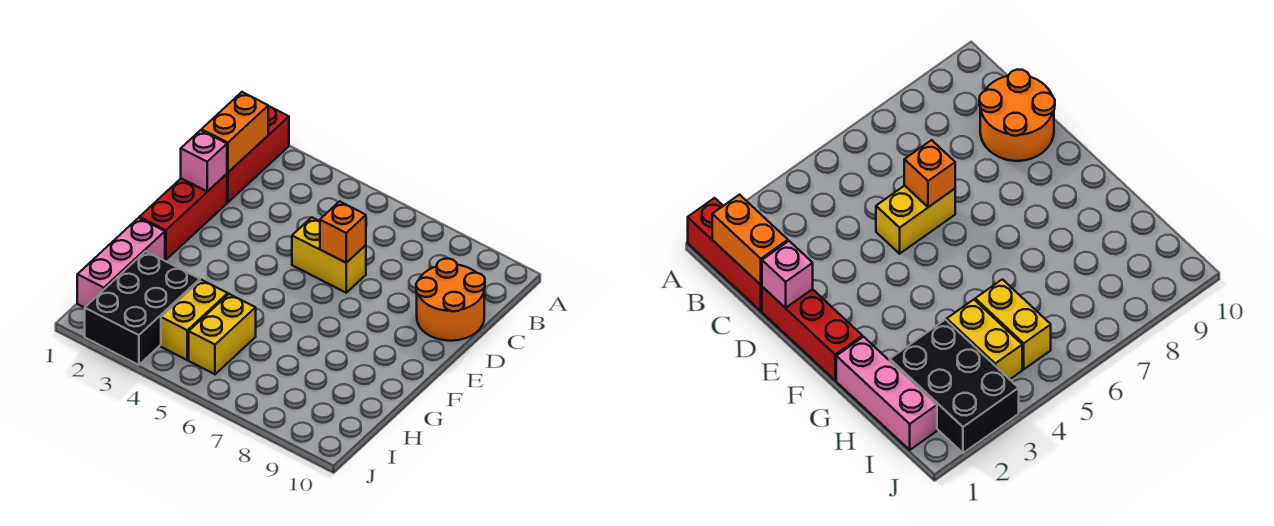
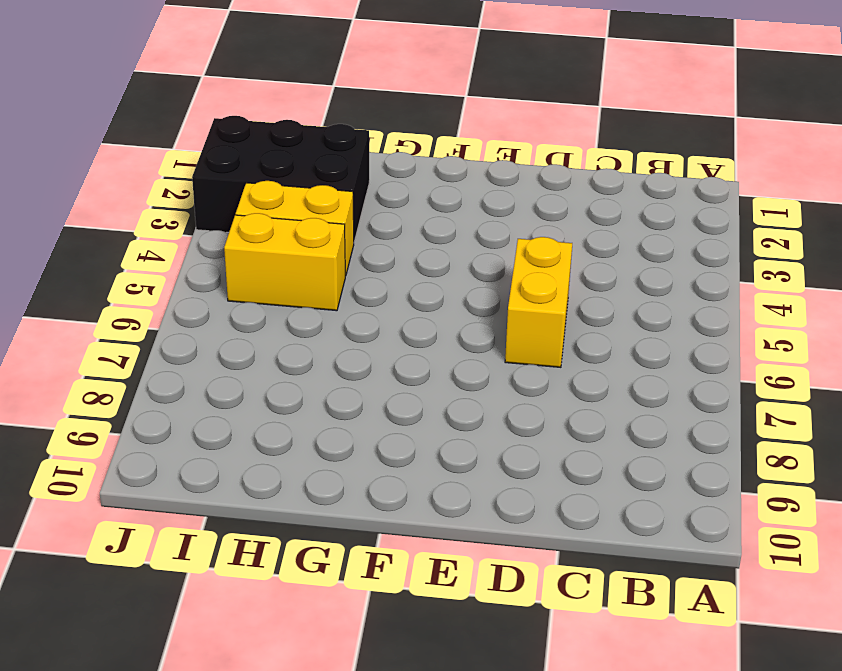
none -> red brick A1:C1 level 1
none -> orange round brick C9:D10 level 1

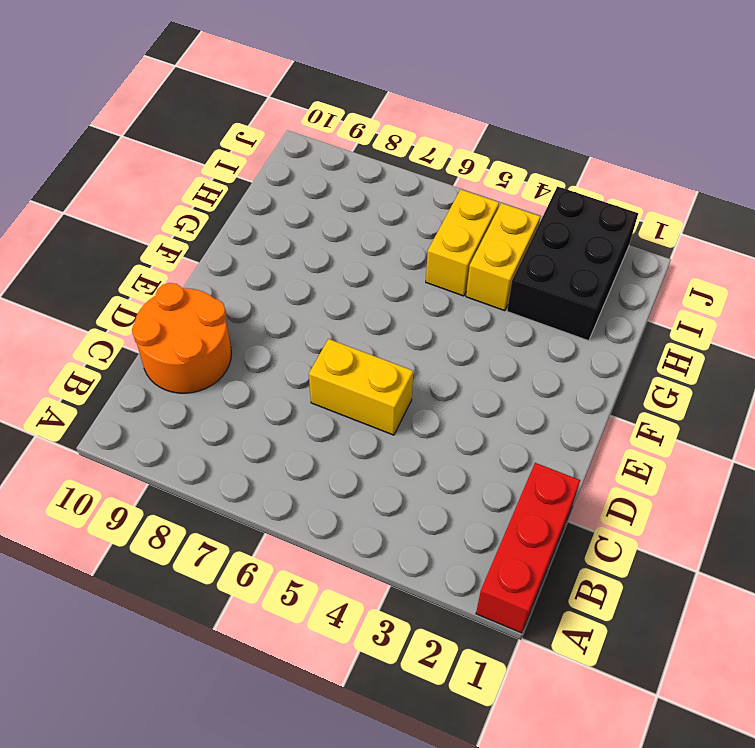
none -> red brick D1:F1 level 1
none -> pink brick G1:I1 level 1

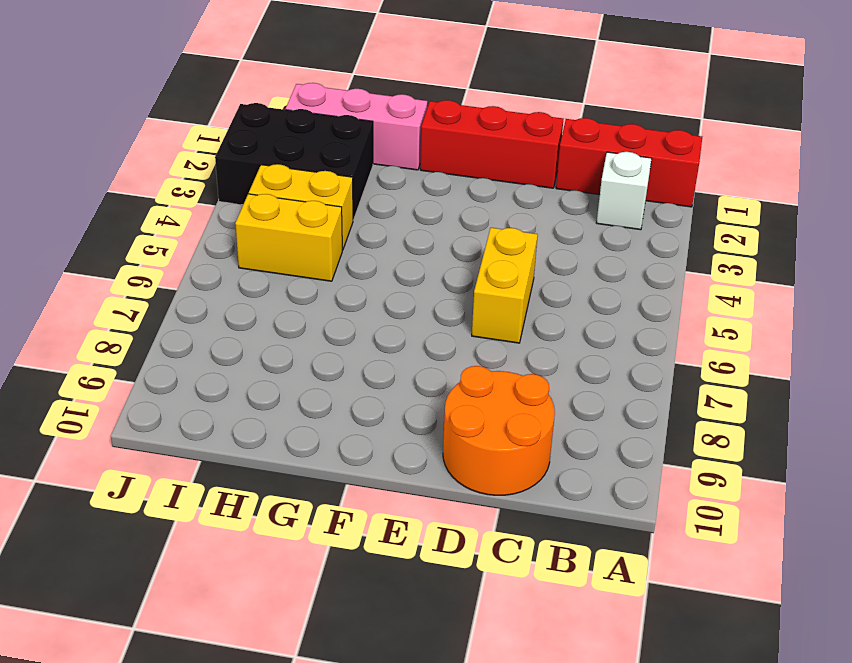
white brick B2 level 1 -> none
none -> orange brick B1:C1 level 2
none -> pink brick D1 level 2

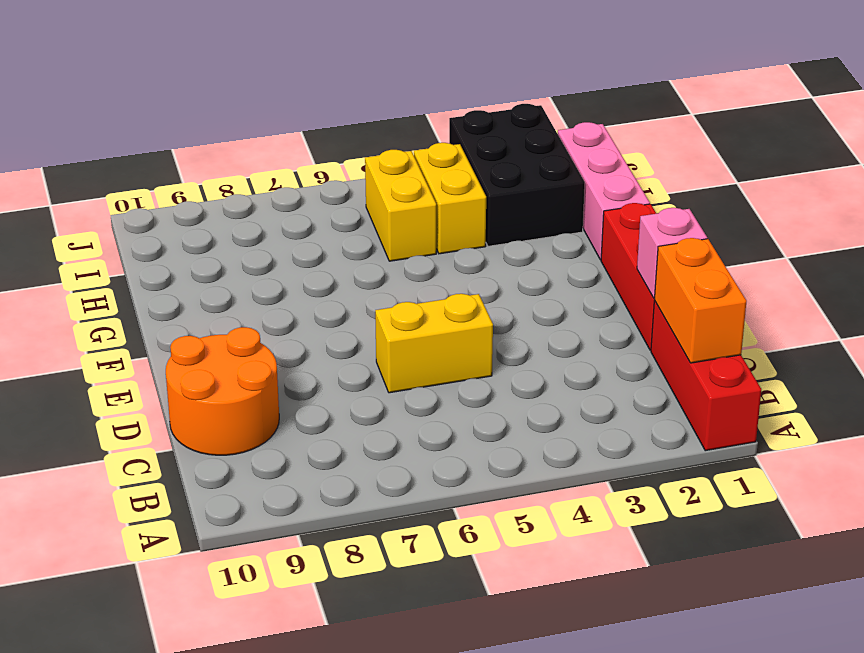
none -> orange brick D6 level 2

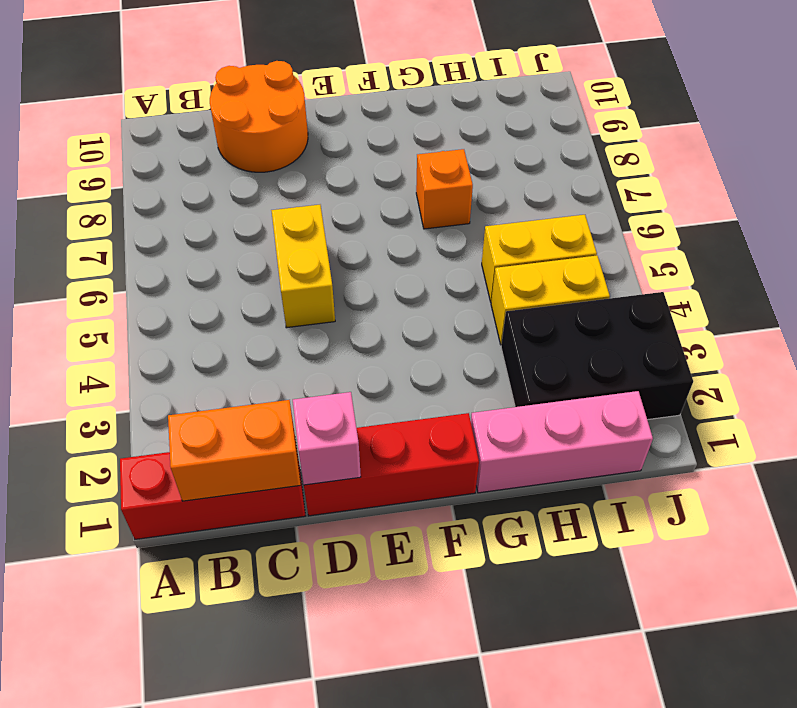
orange brick G7 level 1 -> orange brick D6 level 2

